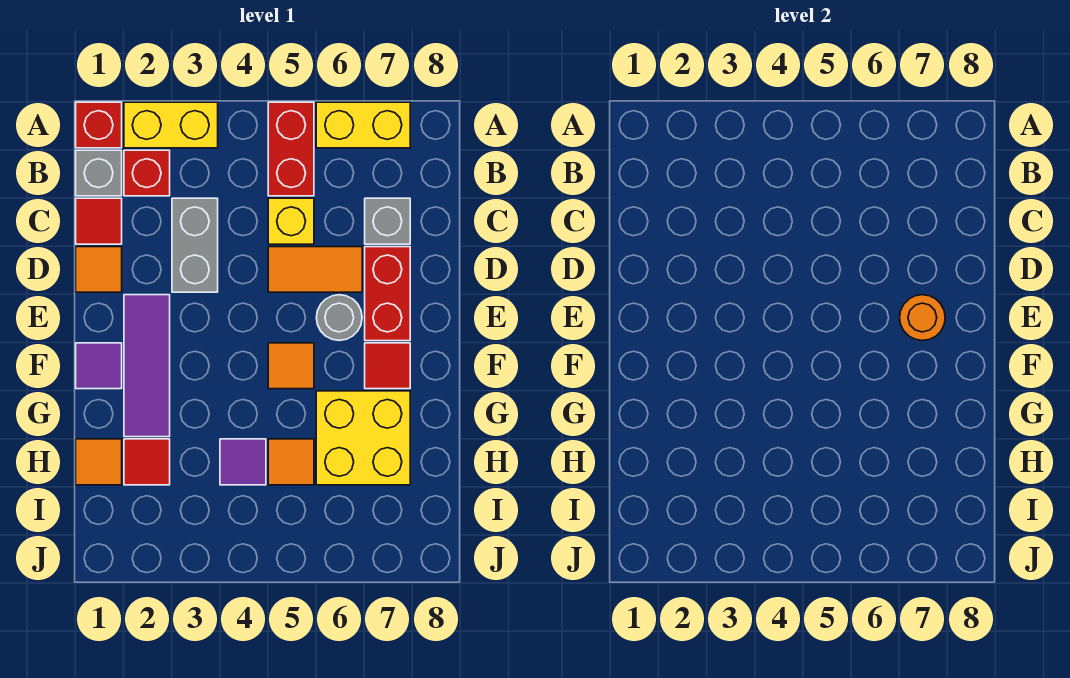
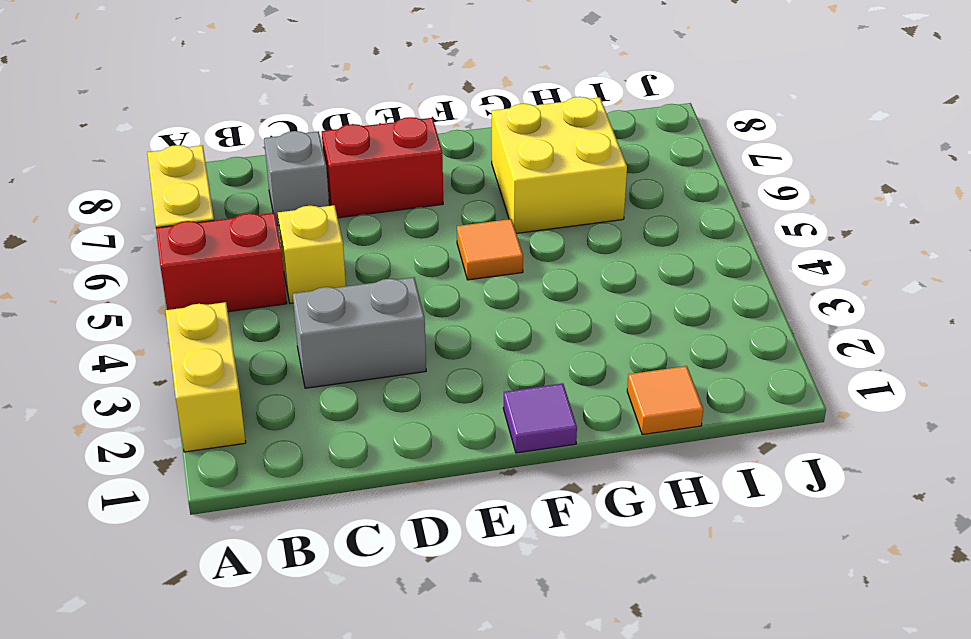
none -> red brick A1 level 1
none -> grey brick B1 level 1
none -> red brick B2 level 1

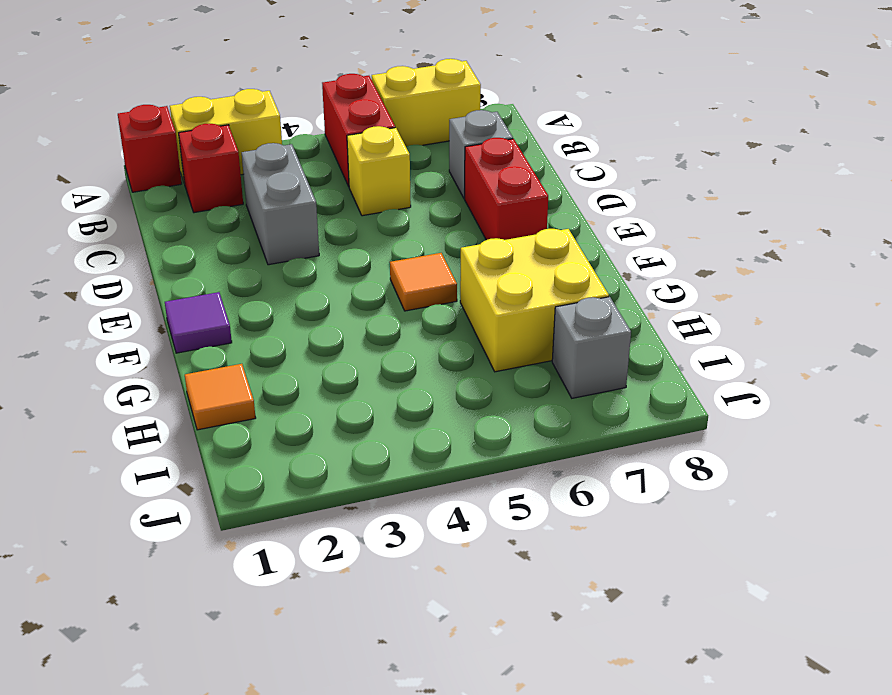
grey brick I7 level 1 -> grey brick B1 level 1
none -> red tile C1 level 1
none -> orange tile D1 level 1
none -> orange tile D5:D6 level 1

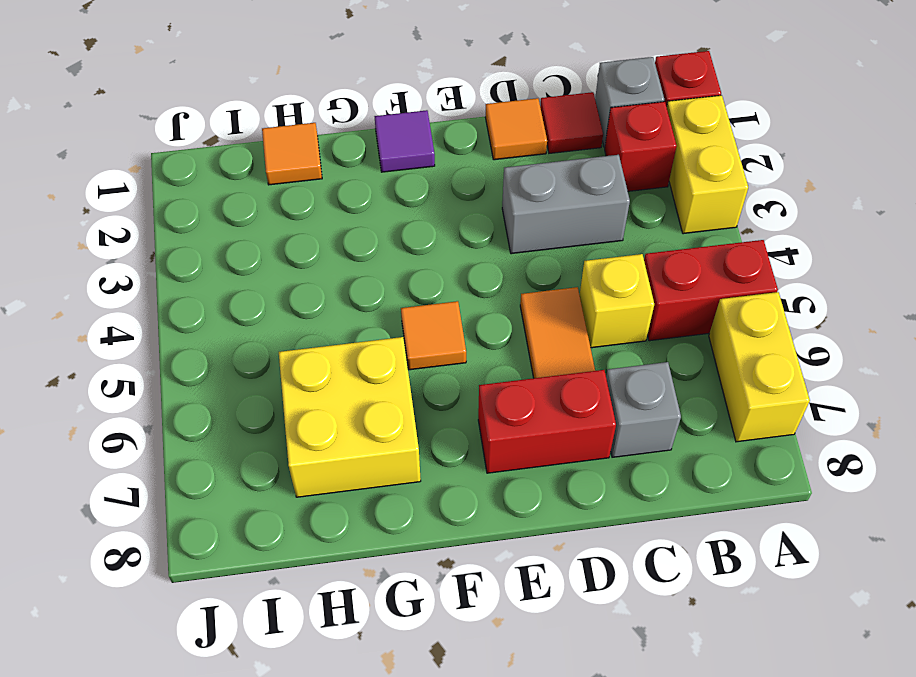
none -> purple tile E2:G2 level 1
none -> grey round brick E6 level 1
none -> red tile F7 level 1

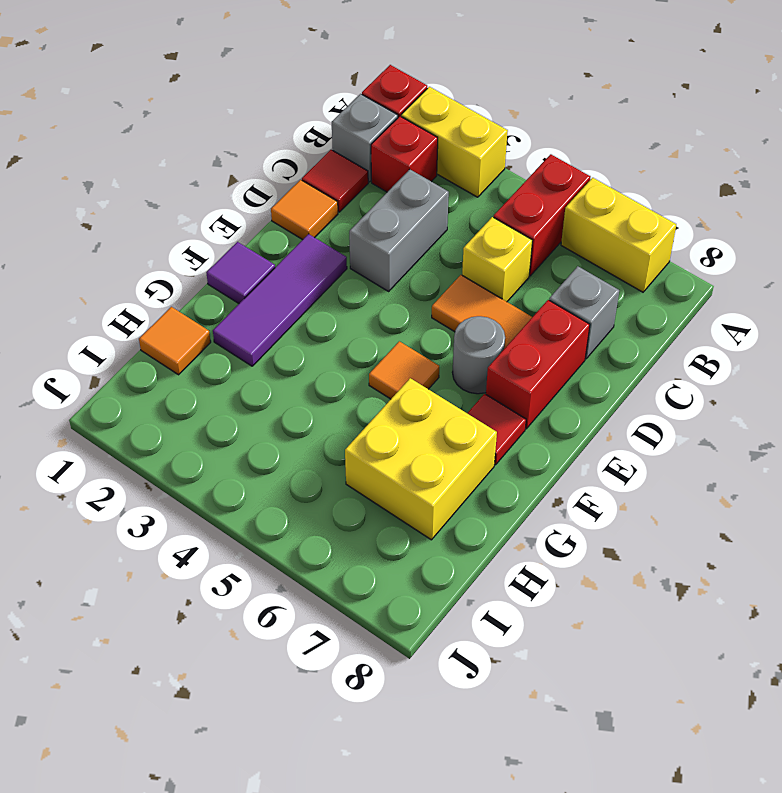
none -> red tile H2 level 1
none -> purple tile H4 level 1
none -> orange tile H5 level 1

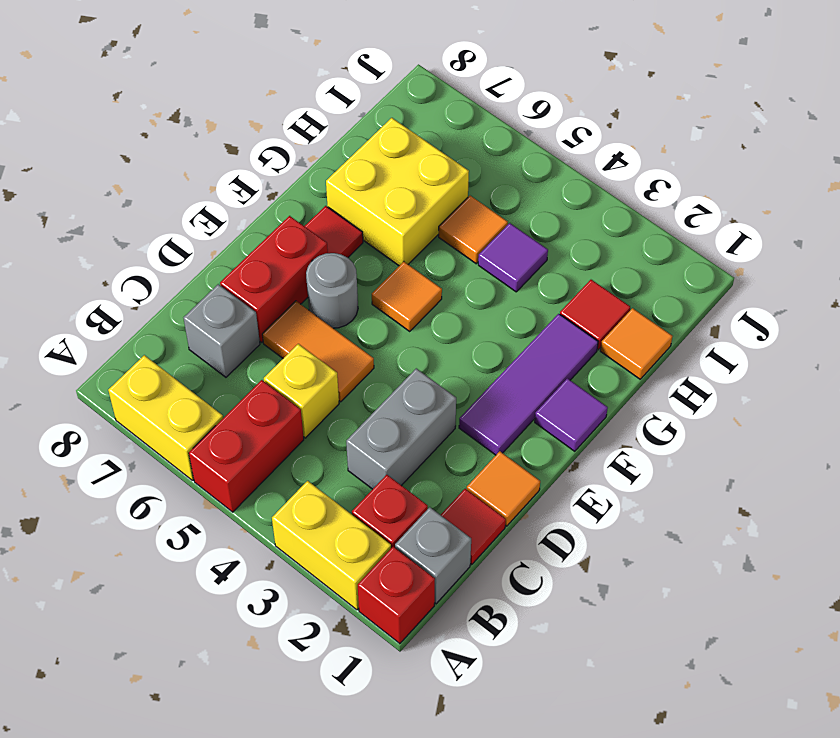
none -> orange round brick E7 level 2

